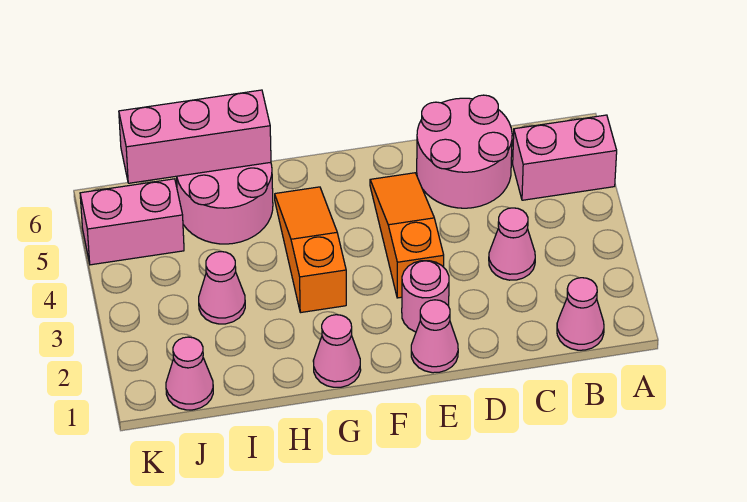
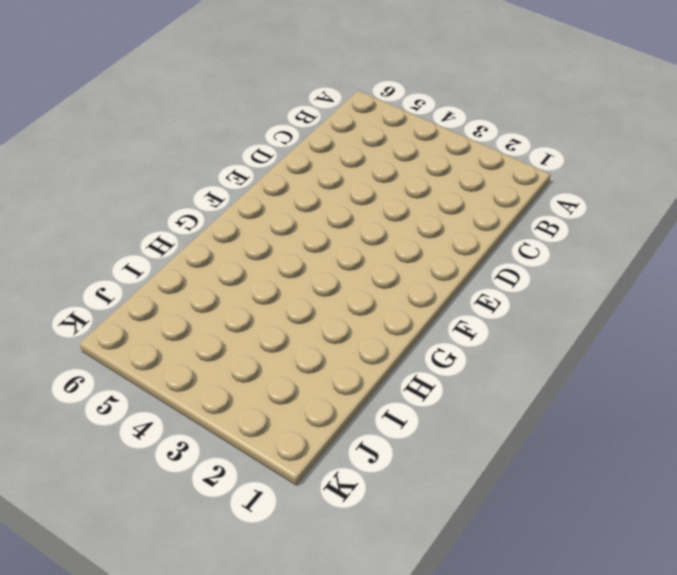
none -> pink brick A5:B5 level 1
none -> pink cone B1 level 1
none -> pink cone C3 level 1

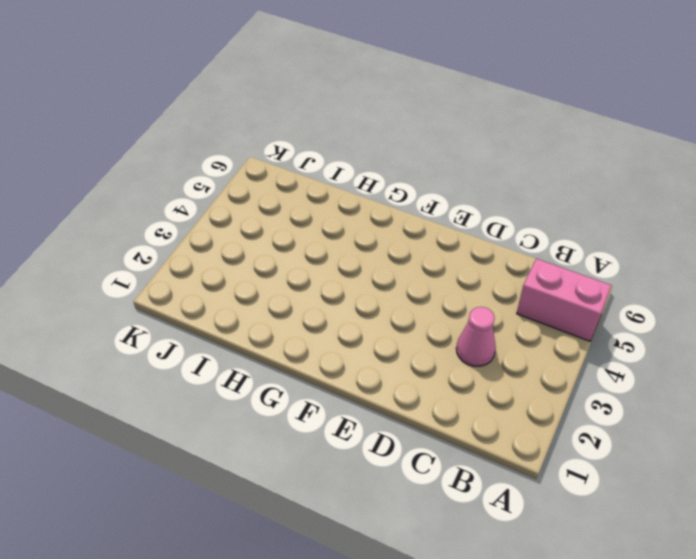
none -> pink cone B1 level 1
none -> pink round brick C5:D6 level 1
none -> pink cone E1 level 1

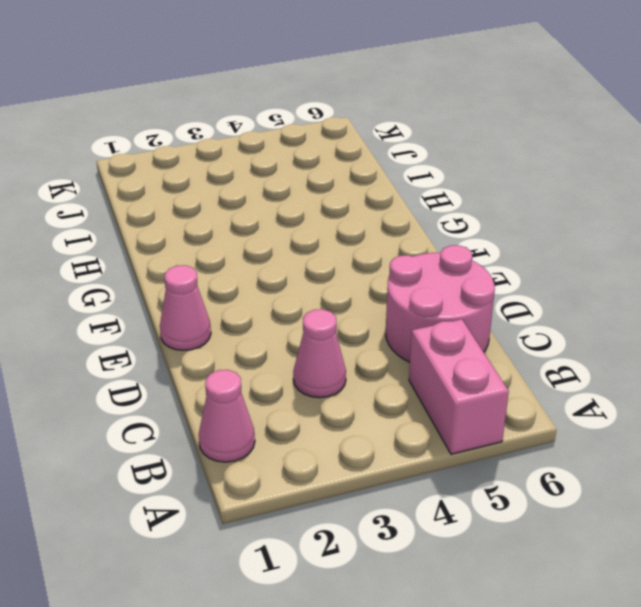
none -> pink round brick E2 level 1
none -> orange slope E3:E5 level 1 top 3
none -> pink cone G1 level 1

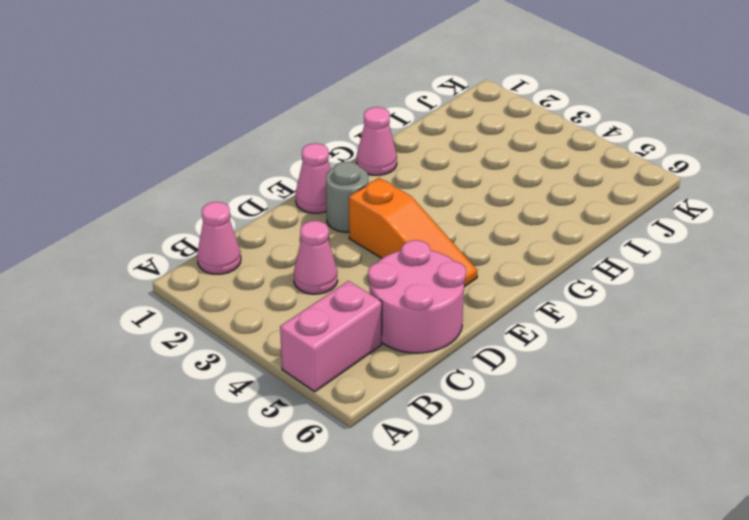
grey round brick E2 level 1 -> pink round brick E2 level 1
none -> orange slope G3:G5 level 1 top 3
none -> pink round brick H5:I6 level 1
none -> pink cone I3 level 1

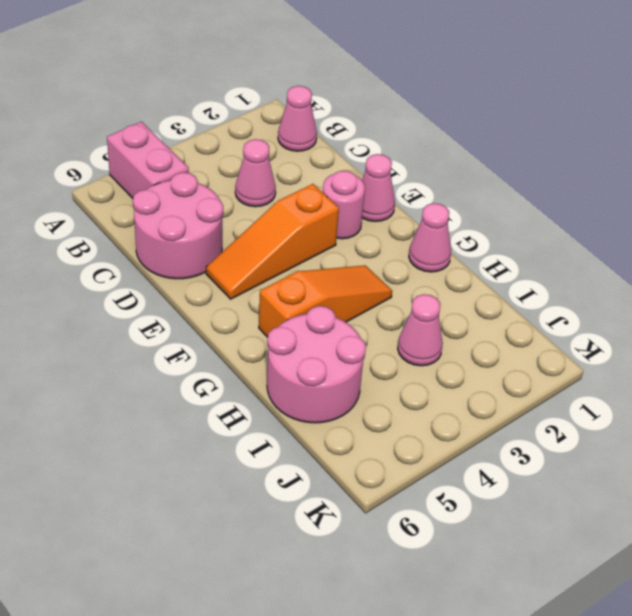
orange slope G3:G5 level 1 top 5 -> orange slope G3:G5 level 1 top 3
none -> pink cone J1 level 1
none -> pink brick J5:K5 level 1
none -> pink brick H6:J6 level 2

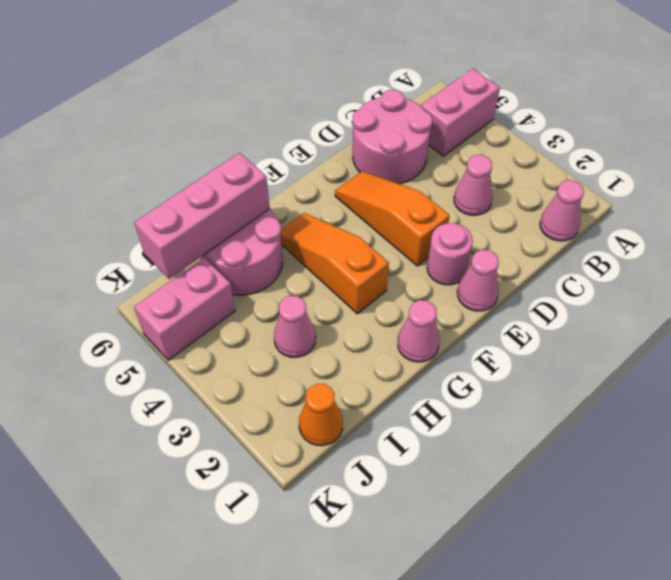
orange cone J1 level 1 -> pink cone J1 level 1

